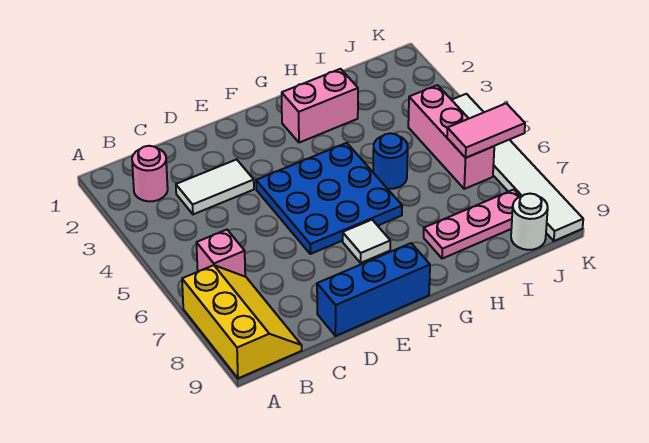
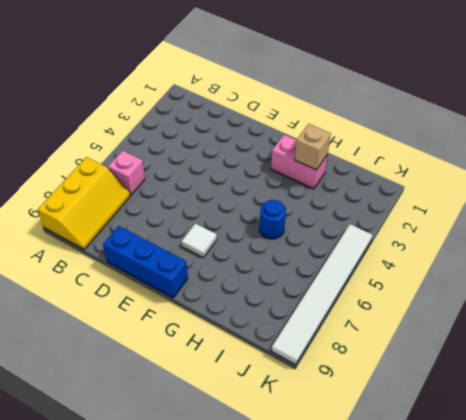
tan brick H2 level 2 -> none
none -> pink round brick B2 level 1
none -> white tile C3:D3 level 1
none -> blue plate E4:G6 level 1

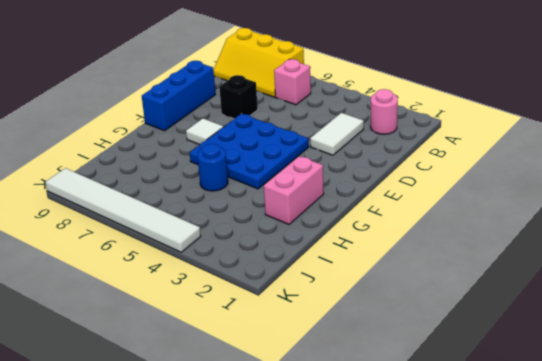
black brick D7 level 1 -> none
none -> pink plate H8:J8 level 1
none -> pink brick J4:J6 level 1
none -> white round brick J9 level 1

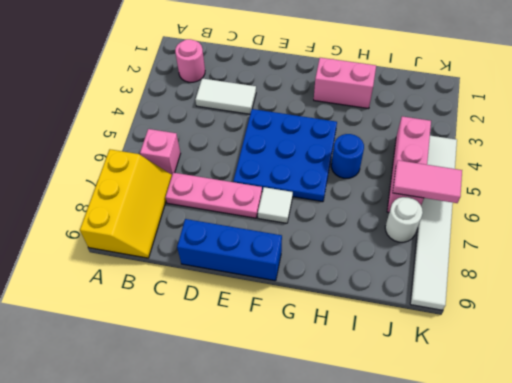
pink plate C7:E7 level 1 -> pink plate H8:J8 level 1
white round brick J7 level 1 -> white round brick J9 level 1

